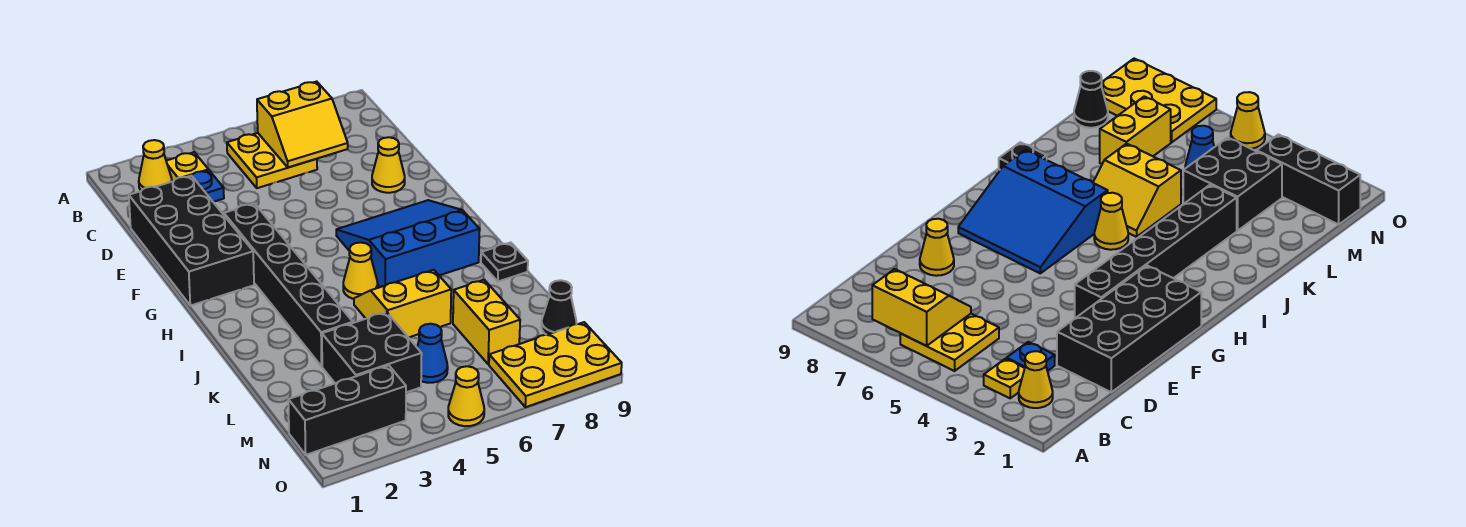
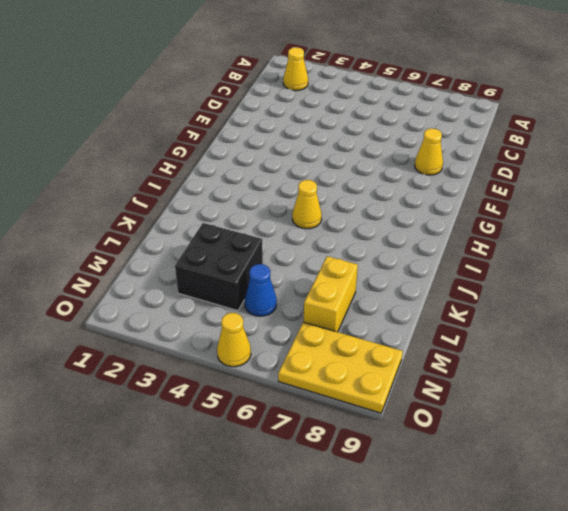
none -> yellow plate B3 level 1
none -> yellow plate B5:C6 level 1
none -> blue plate C3 level 1

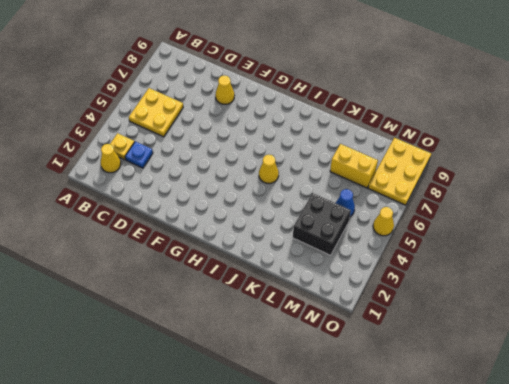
none -> black brick D1:G2 level 1
none -> black brick F3:K3 level 1
none -> blue slope G6:I8 level 1 top I

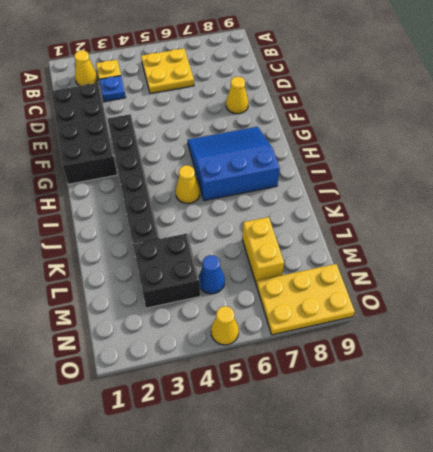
none -> yellow slope J5:K6 level 1 top K
none -> black plate J9 level 1
none -> black cone M9 level 1

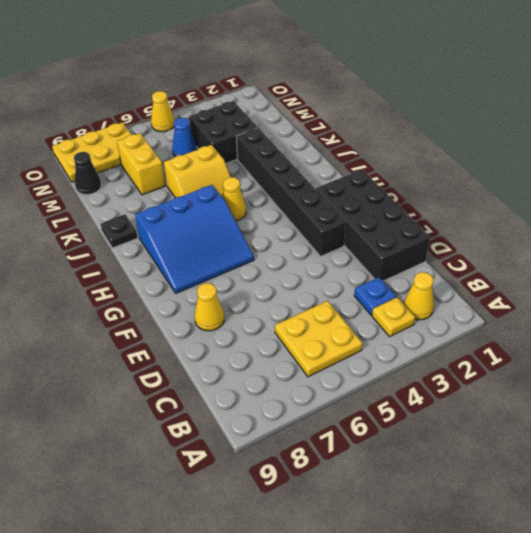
none -> black brick N1:N3 level 1
none -> yellow slope B6:C7 level 2 top B

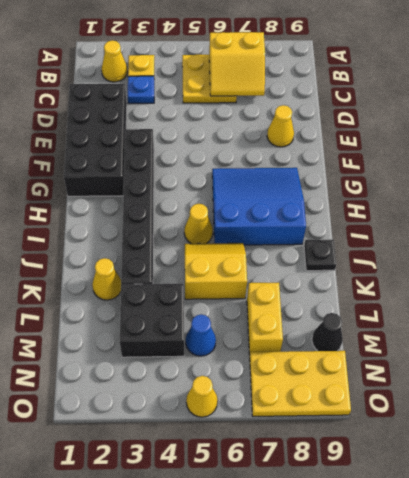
yellow cone K2 level 1 -> none
none -> black brick N1:N3 level 1

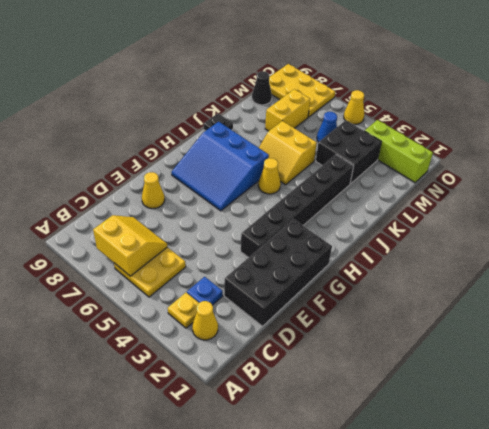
lime brick N1:N3 level 1 -> black brick N1:N3 level 1

